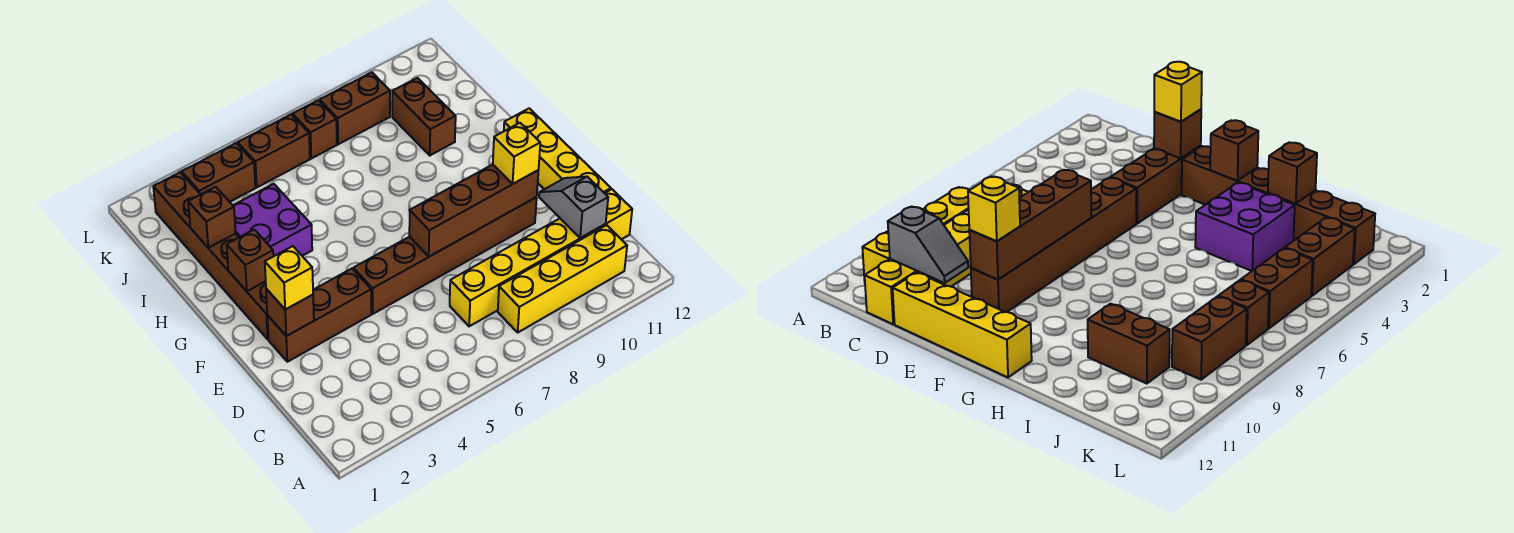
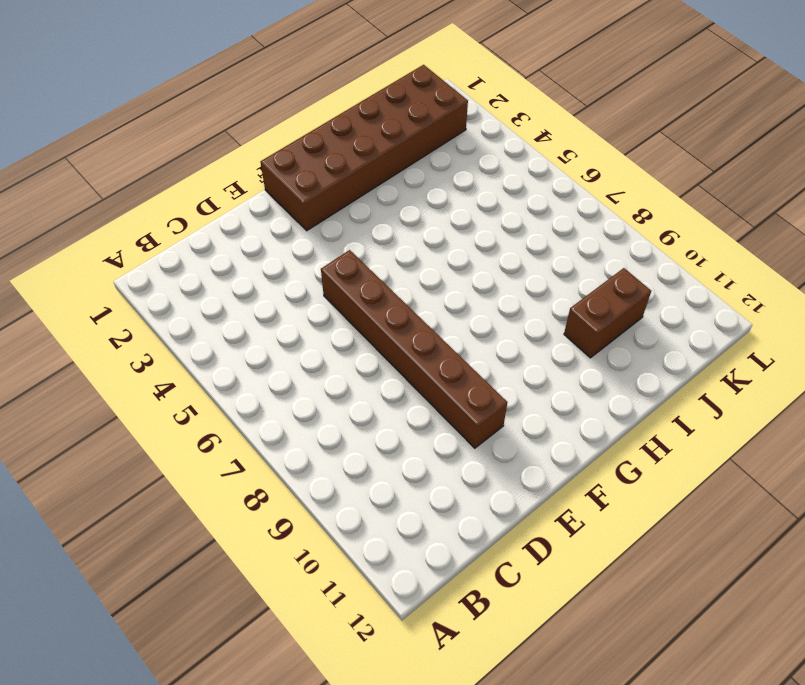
brown brick F1:K2 level 1 -> brown brick F2:K2 level 1
none -> yellow brick B8:B11 level 1
none -> yellow brick C7:C12 level 1
none -> yellow brick D12:G12 level 1

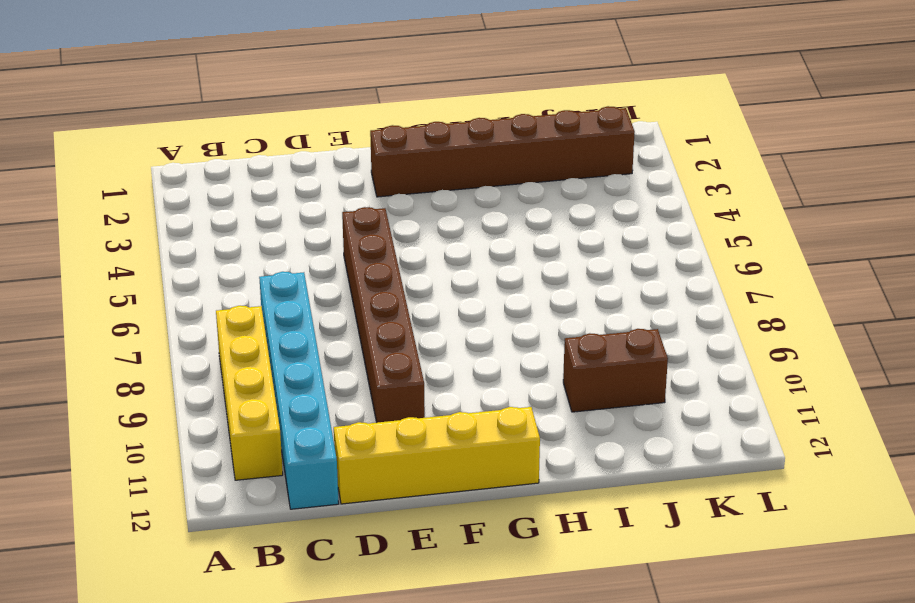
cyan brick C7:C12 level 1 -> yellow brick C7:C12 level 1
none -> brown brick E2:E4 level 1
none -> purple brick H3:I4 level 1
none -> brown brick K3:K4 level 1

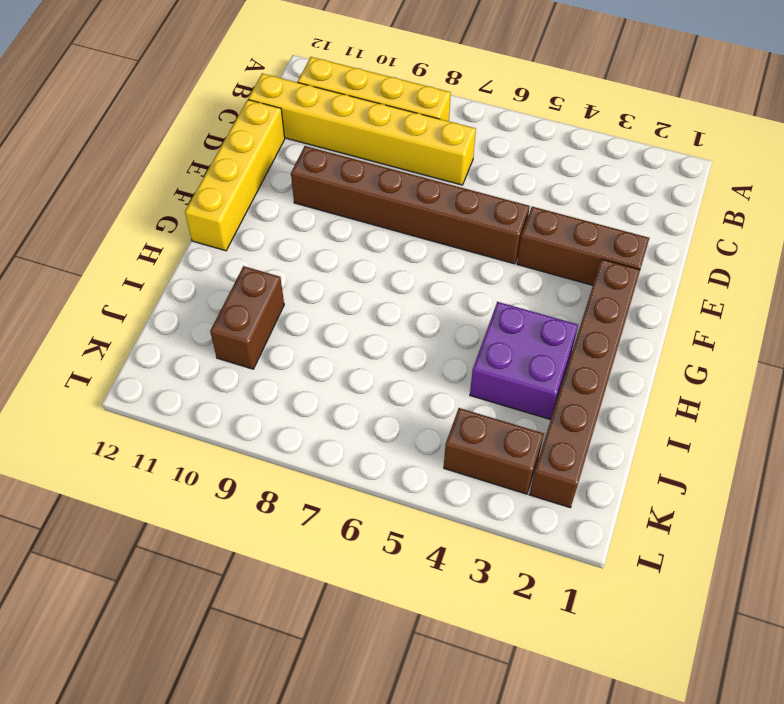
none -> brown brick K5:K6 level 1
none -> brown brick K7 level 1
none -> brown brick K8:K9 level 1

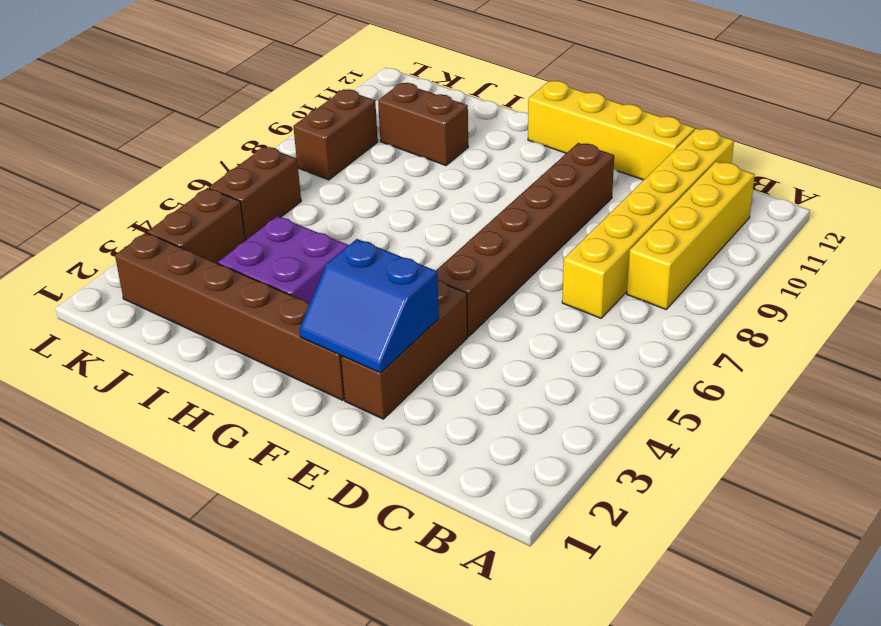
blue slope E2:F3 level 2 top 3 -> brown brick E2 level 2
none -> brown brick K7 level 1
none -> grey slope C11:D11 level 2 top C
none -> brown brick E7:E10 level 2

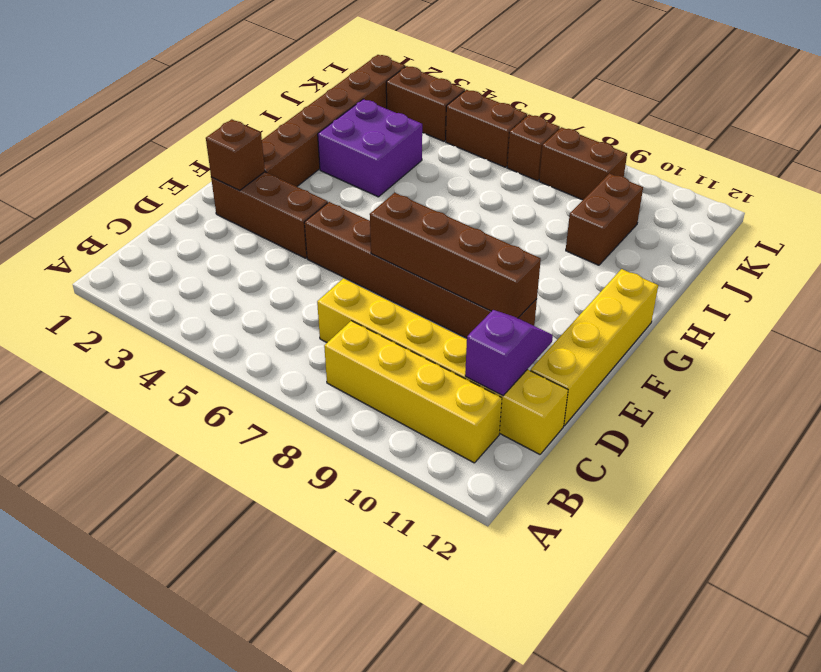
purple slope C11:D11 level 2 top C -> grey slope C11:D11 level 2 top C
none -> brown brick G2 level 2
none -> brown brick I2 level 2
none -> yellow brick E2 level 3

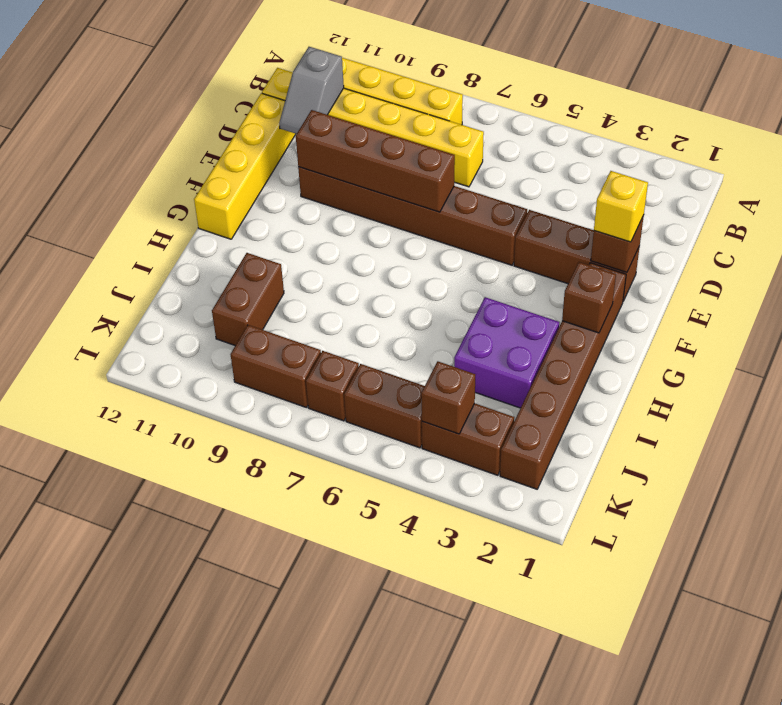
brown brick K4 level 2 -> brown brick I2 level 2
none -> yellow brick E10 level 3

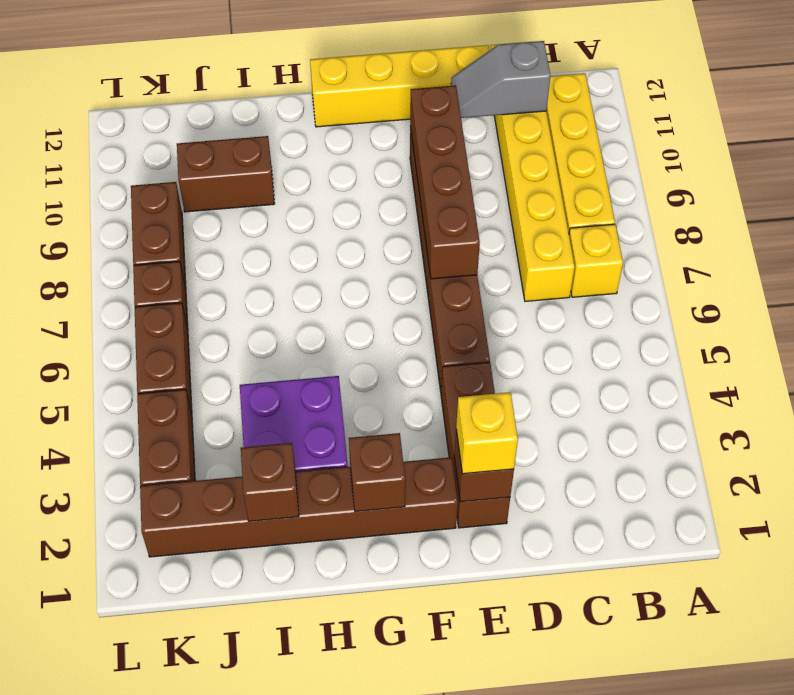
yellow brick B7 level 1 -> yellow brick E10 level 3

